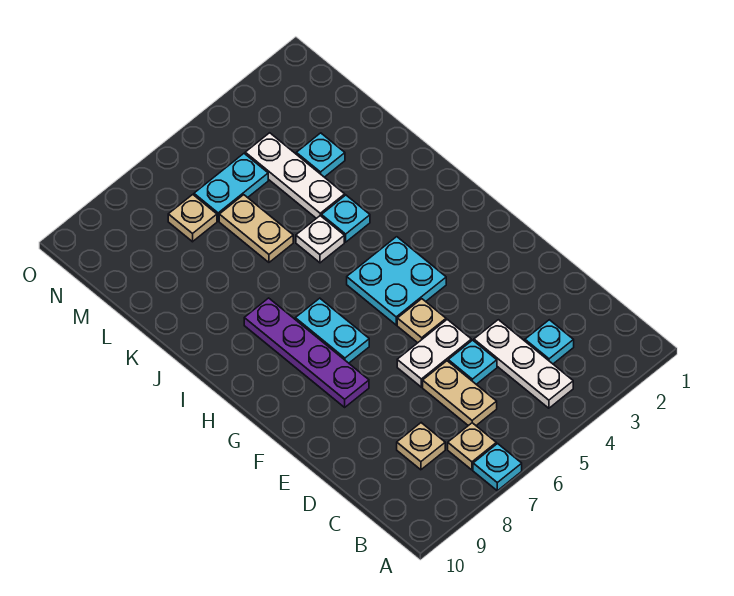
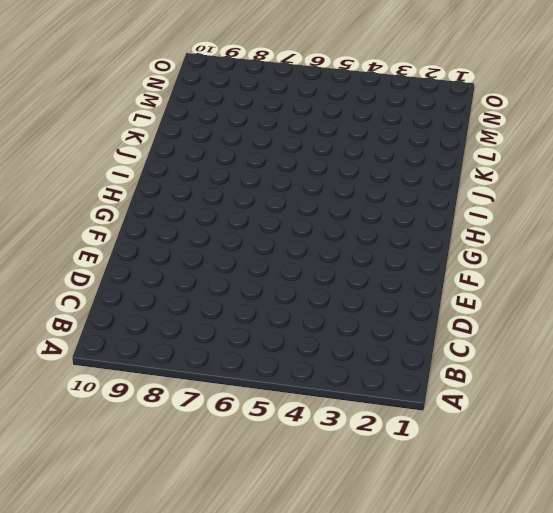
none -> cyan plate A7 level 1
none -> white plate B4:D4 level 1
none -> tan plate B7 level 1

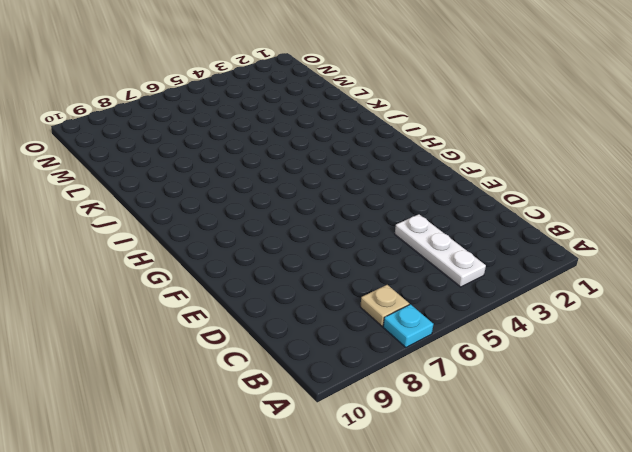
none -> cyan plate C3 level 1
none -> tan plate C6:D6 level 1
none -> tan plate C8 level 1

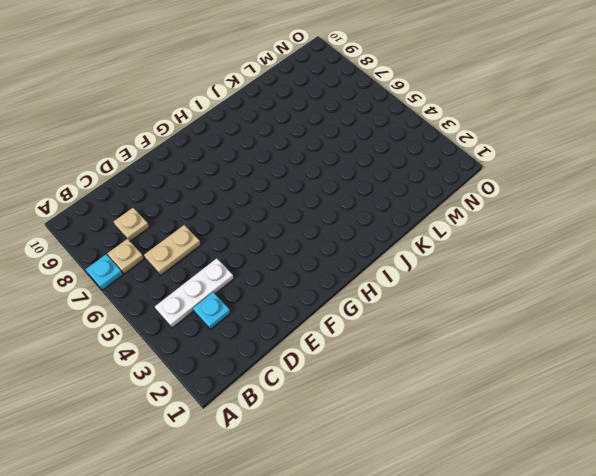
none -> cyan plate D5 level 1
none -> white plate E5:E6 level 1
none -> tan plate F5 level 1

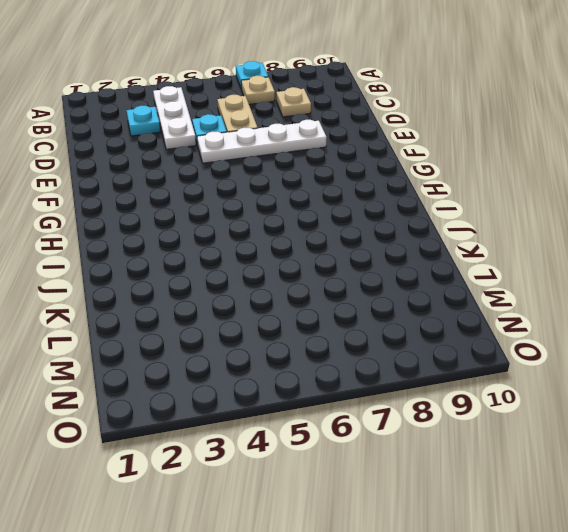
white plate E5:E8 level 1 -> white plate E5:E6 level 1
none -> tan plate F5 level 1
none -> purple plate F8:I8 level 1
none -> cyan plate G4:H5 level 1

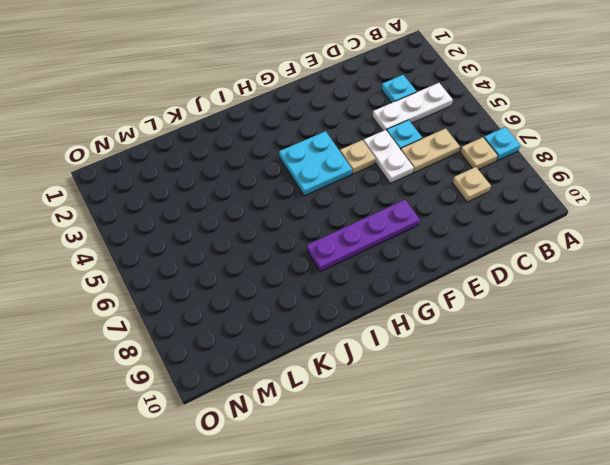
none -> cyan plate G7:H7 level 1
none -> cyan plate J4 level 1
none -> white plate J5 level 1

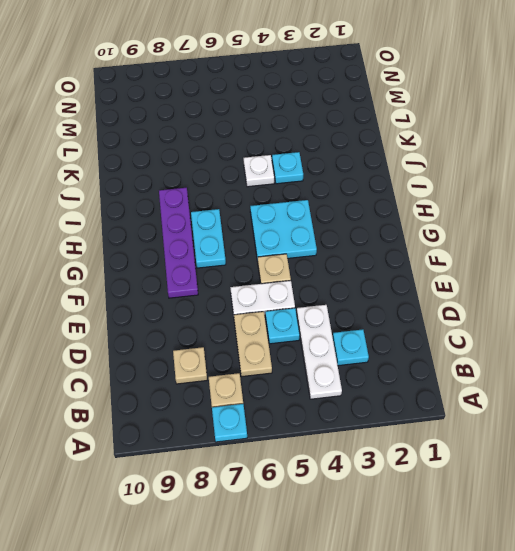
none -> white plate K4:M4 level 1
none -> tan plate K6:L6 level 1
none -> cyan plate L3 level 1

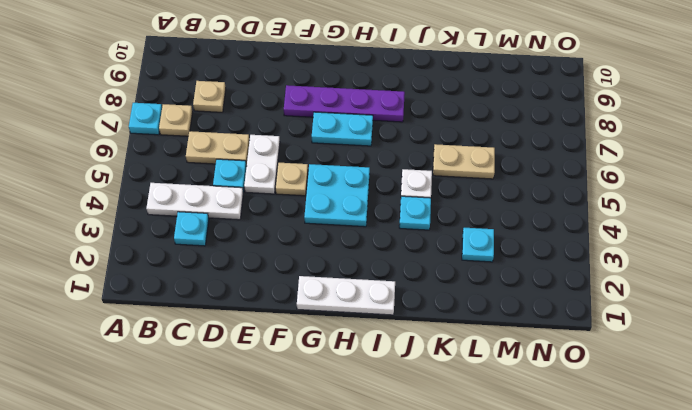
white plate G1:I1 level 1 -> white plate K4:M4 level 1
none -> cyan plate M5:M6 level 1
none -> tan plate M7 level 1

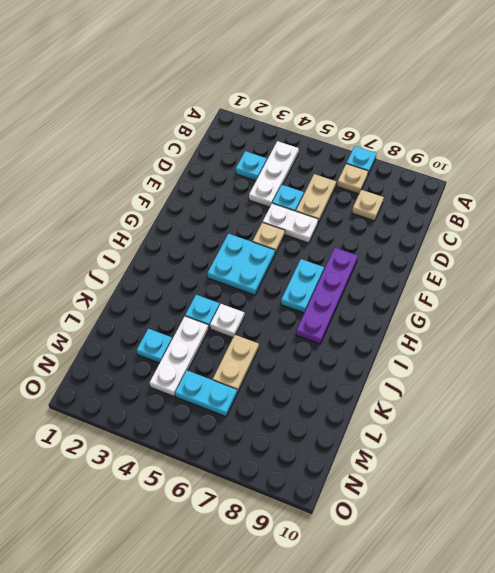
none -> tan plate M7 level 1

